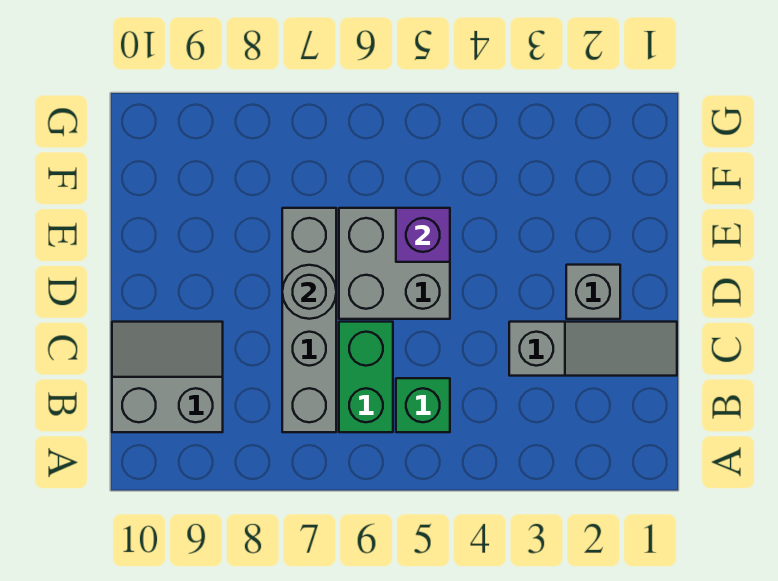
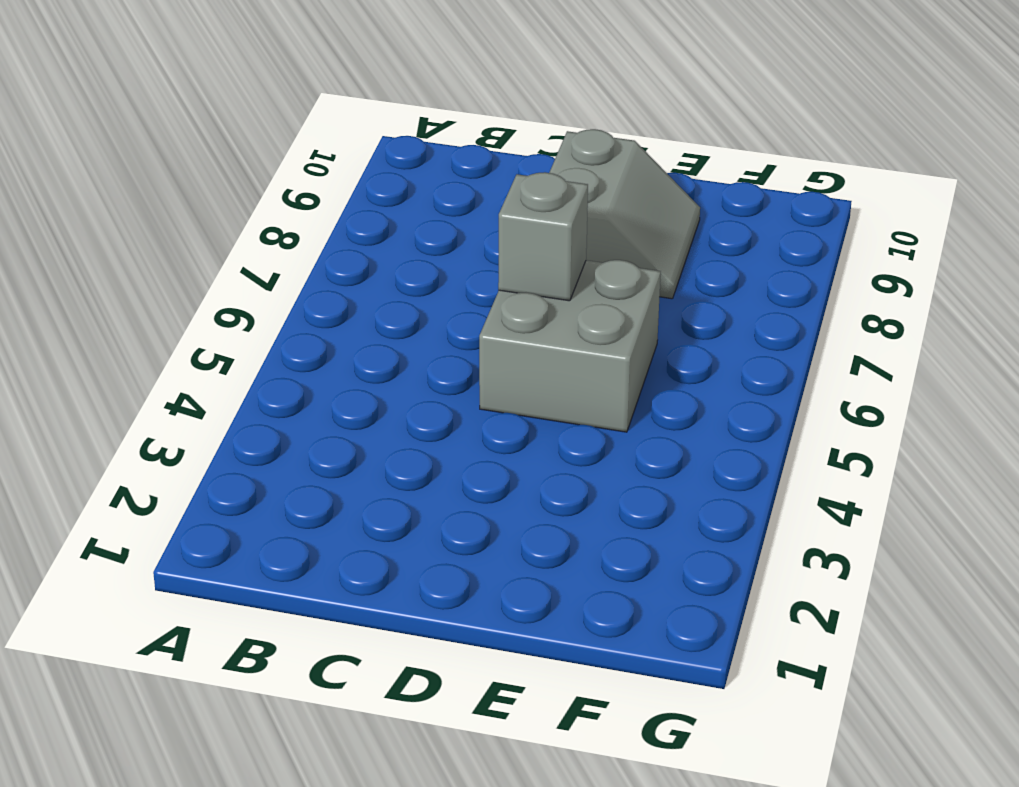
grey brick D6 level 2 -> grey brick D2 level 1
grey slope D8:E9 level 1 top D -> grey slope B9:C10 level 1 top B
none -> green brick B5 level 1
none -> green brick B6:C6 level 1

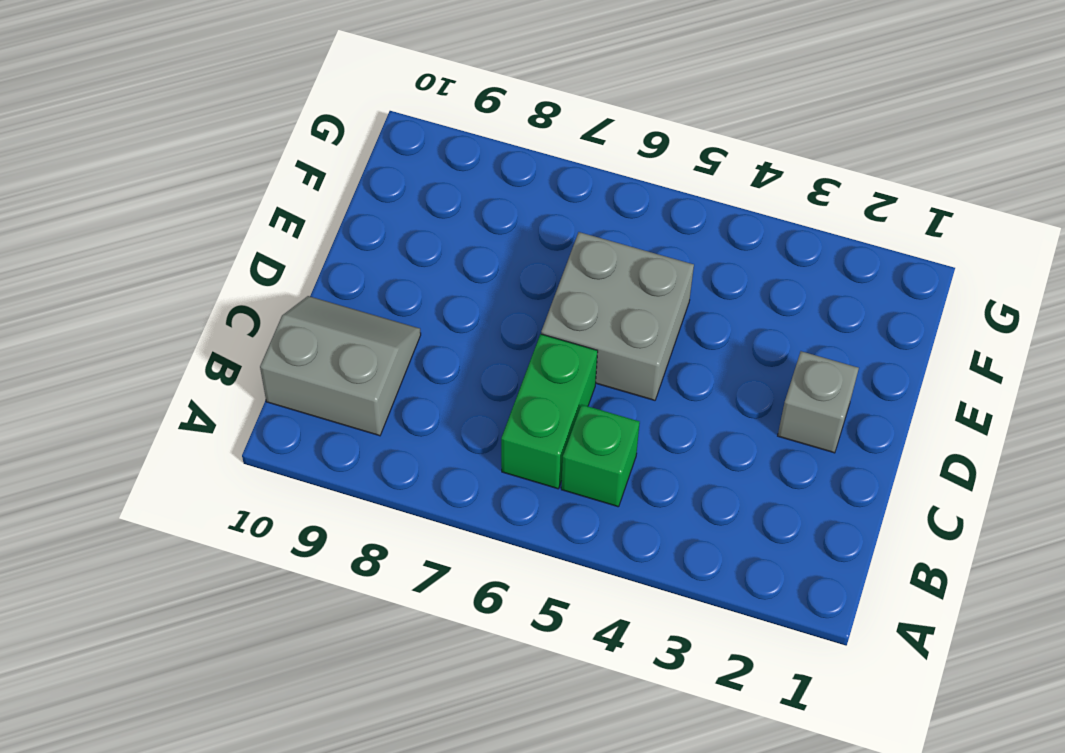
none -> grey brick B7:E7 level 1
none -> grey slope C1:C3 level 1 top 3

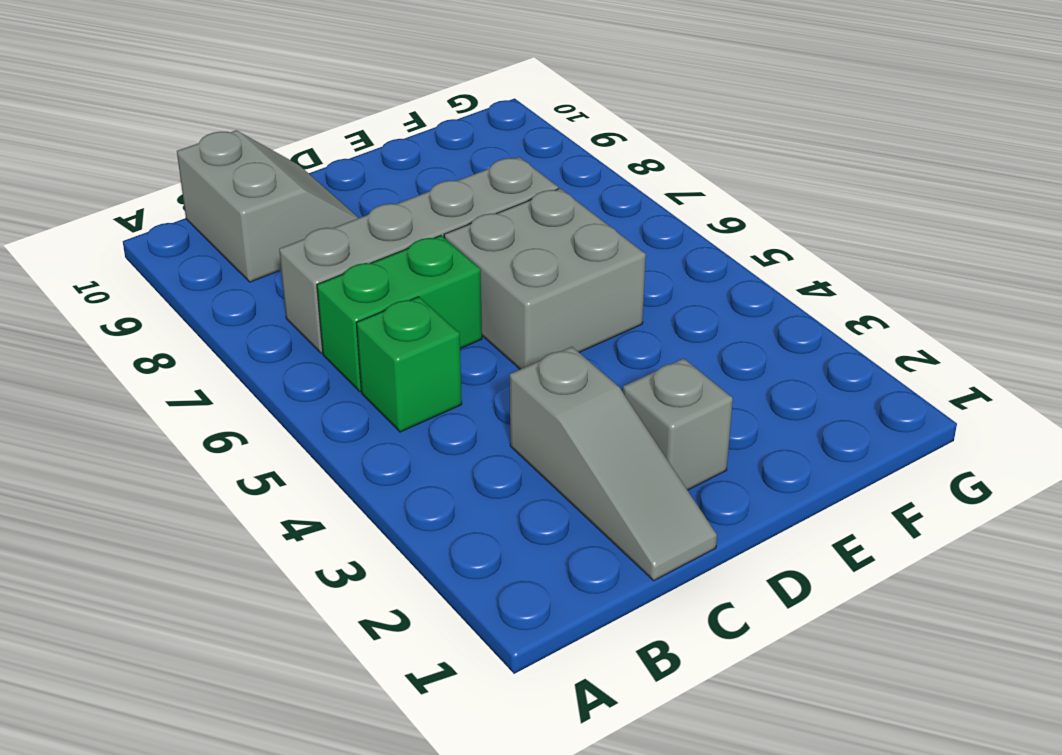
none -> grey round brick D7 level 2
none -> purple brick E5 level 2

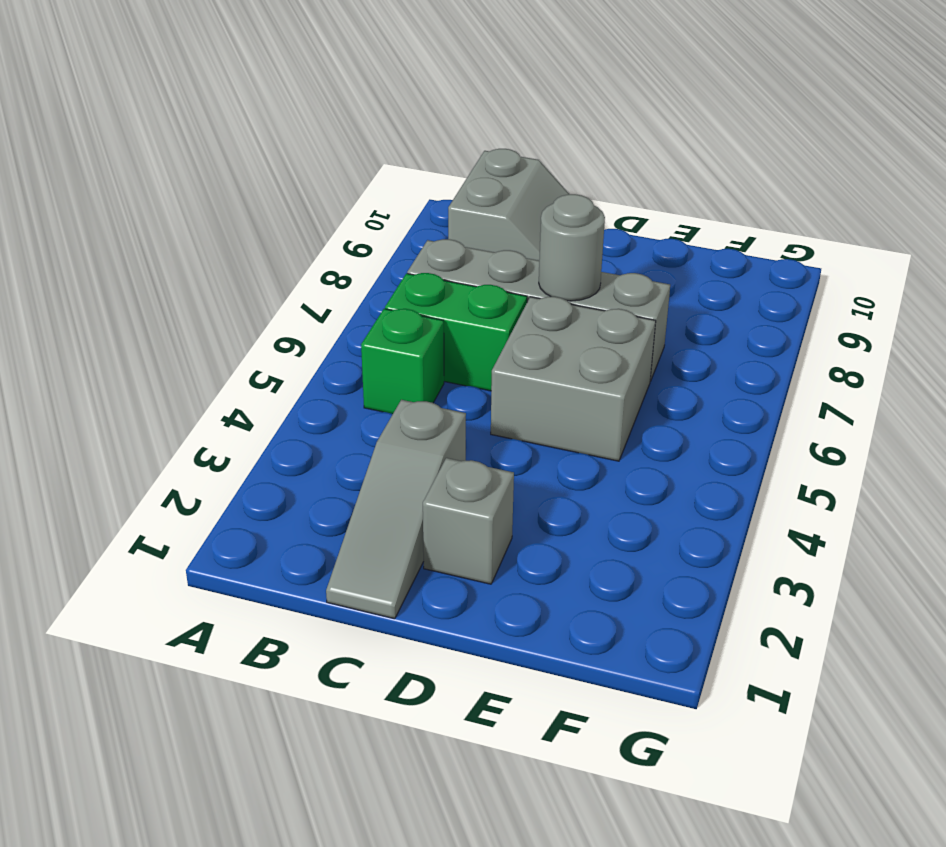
none -> purple brick E5 level 2

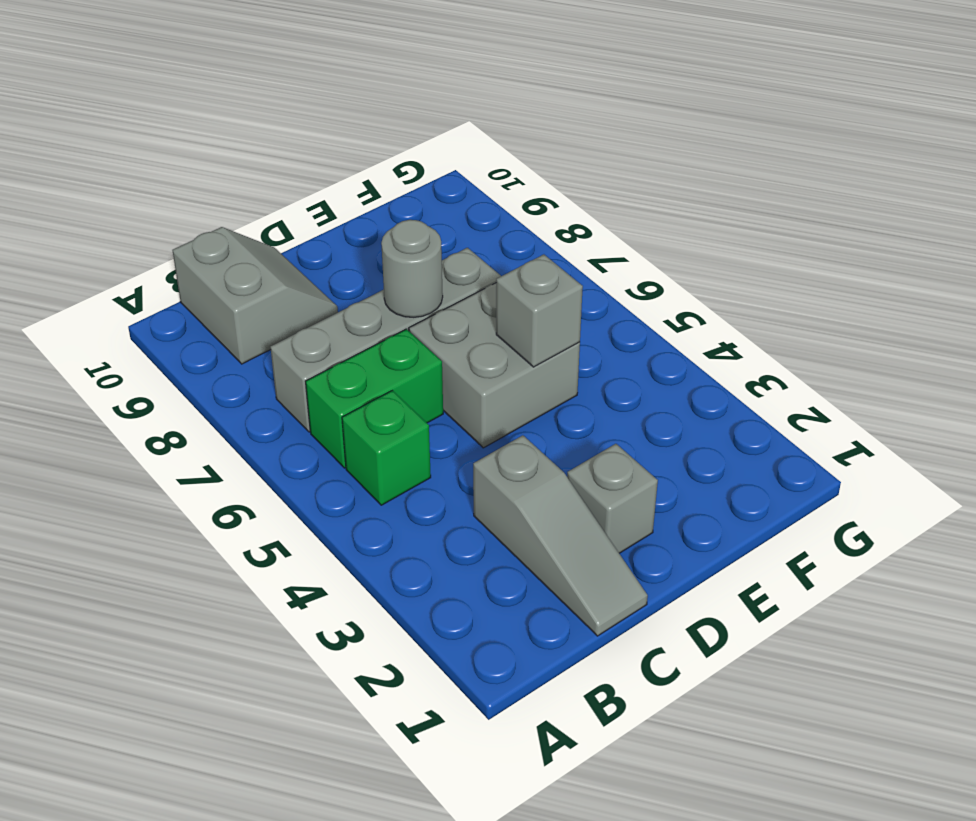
grey brick E5 level 2 -> purple brick E5 level 2

